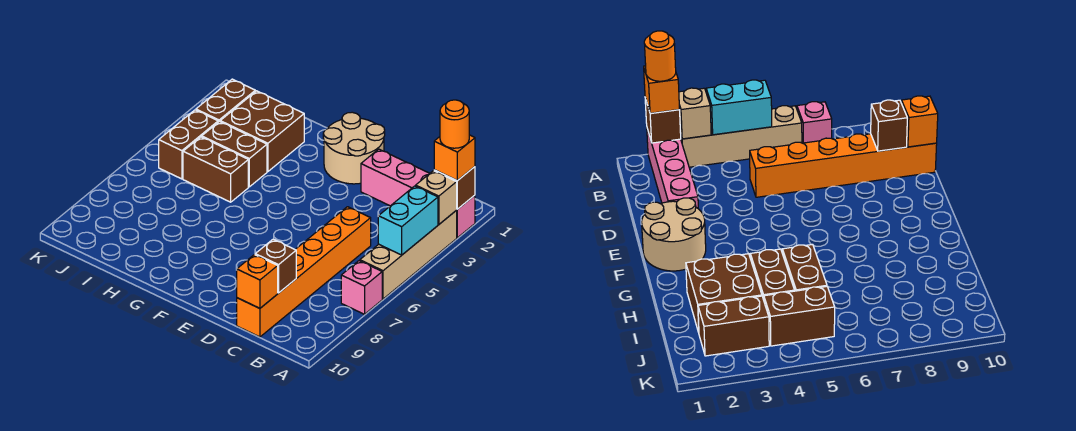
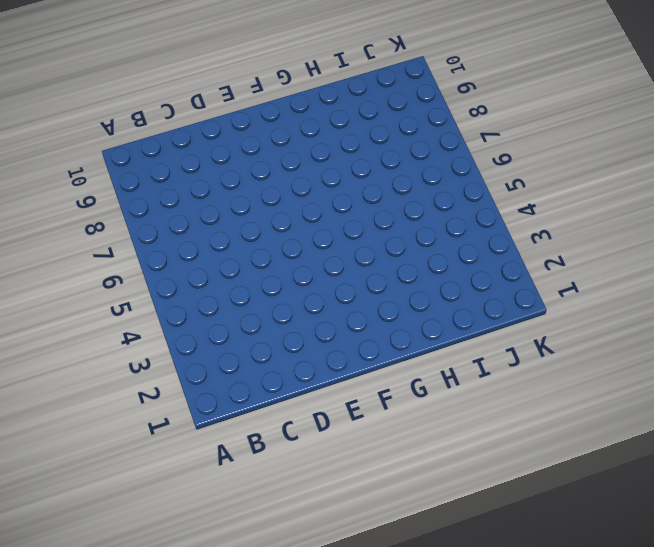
none -> pink brick A2:D2 level 1
none -> tan brick A3:A6 level 1
none -> pink brick A7 level 1

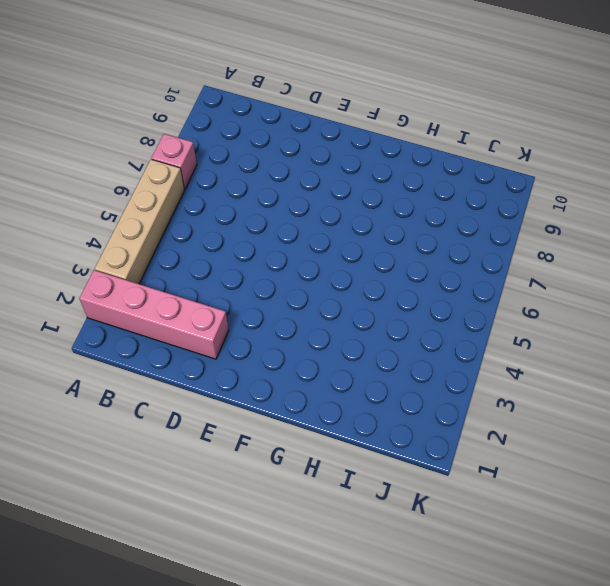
none -> orange brick C5:C10 level 1
none -> tan round brick E1:F2 level 1
none -> brown brick H2:I3 level 1

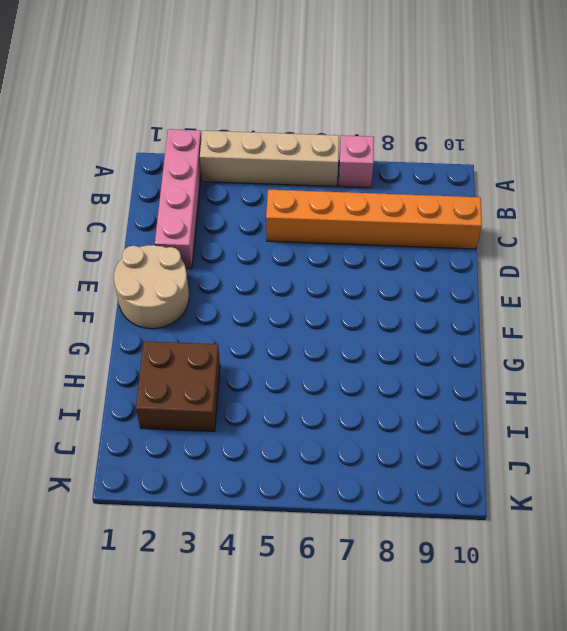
none -> brown brick H4:I4 level 1
none -> brown brick H5:I5 level 1
none -> brown brick J2:J3 level 1

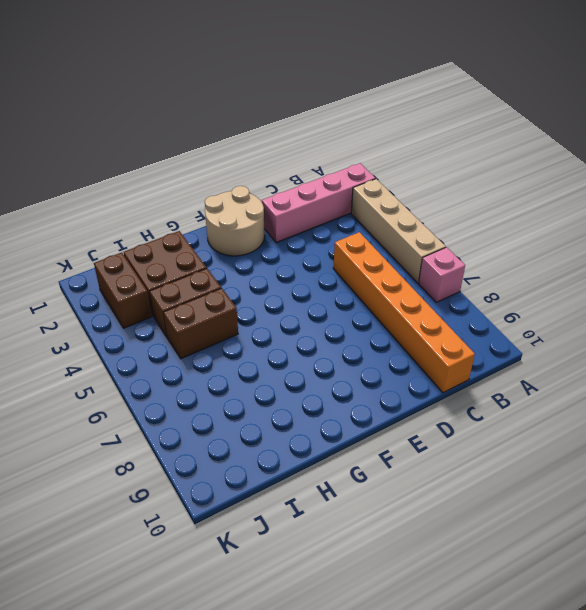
none -> brown brick J4:J5 level 1
none -> brown brick A2 level 2
none -> tan brick A3 level 2

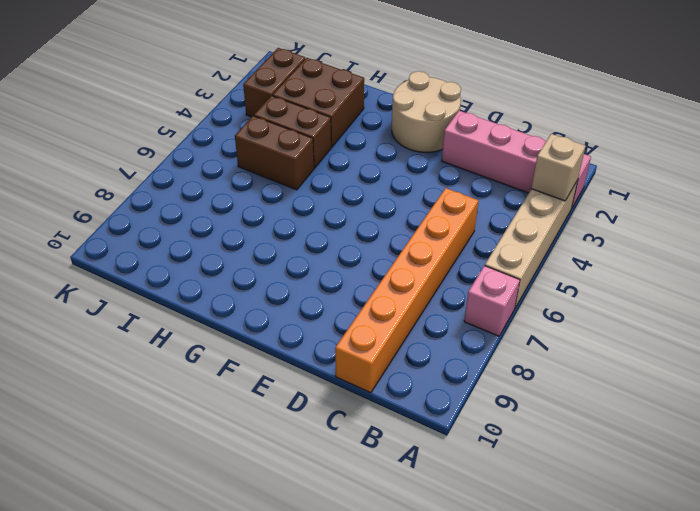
none -> brown brick J4:J5 level 1
none -> brown brick A2 level 2
none -> cyan brick A4:A5 level 2

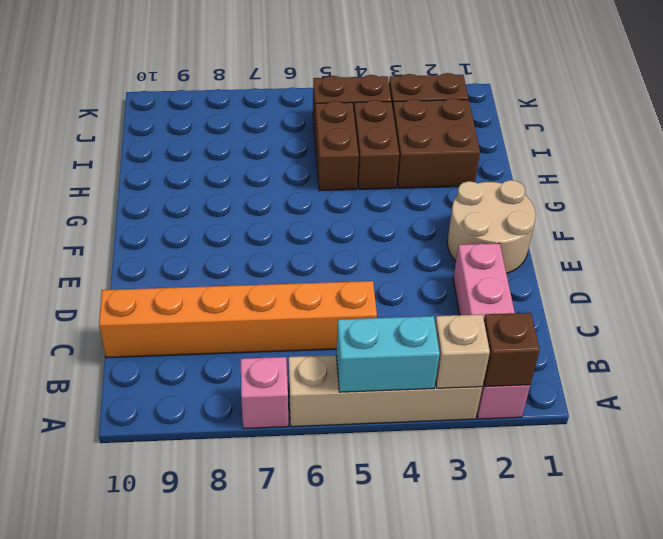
none -> brown brick C9 level 2
none -> orange brick C10 level 2
none -> orange brick A2 level 3

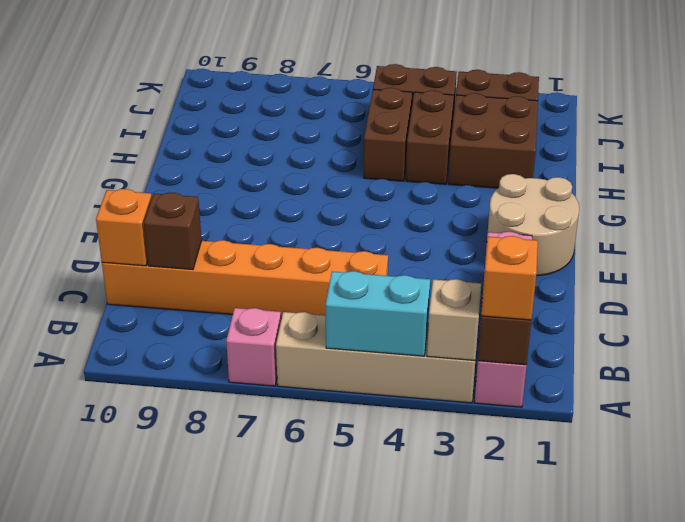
none -> orange round brick A2 level 4

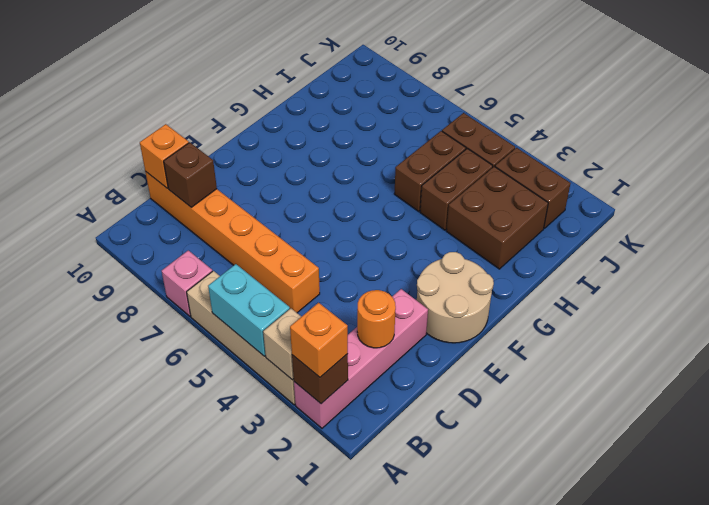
orange round brick C2 level 2 -> orange round brick A2 level 4

